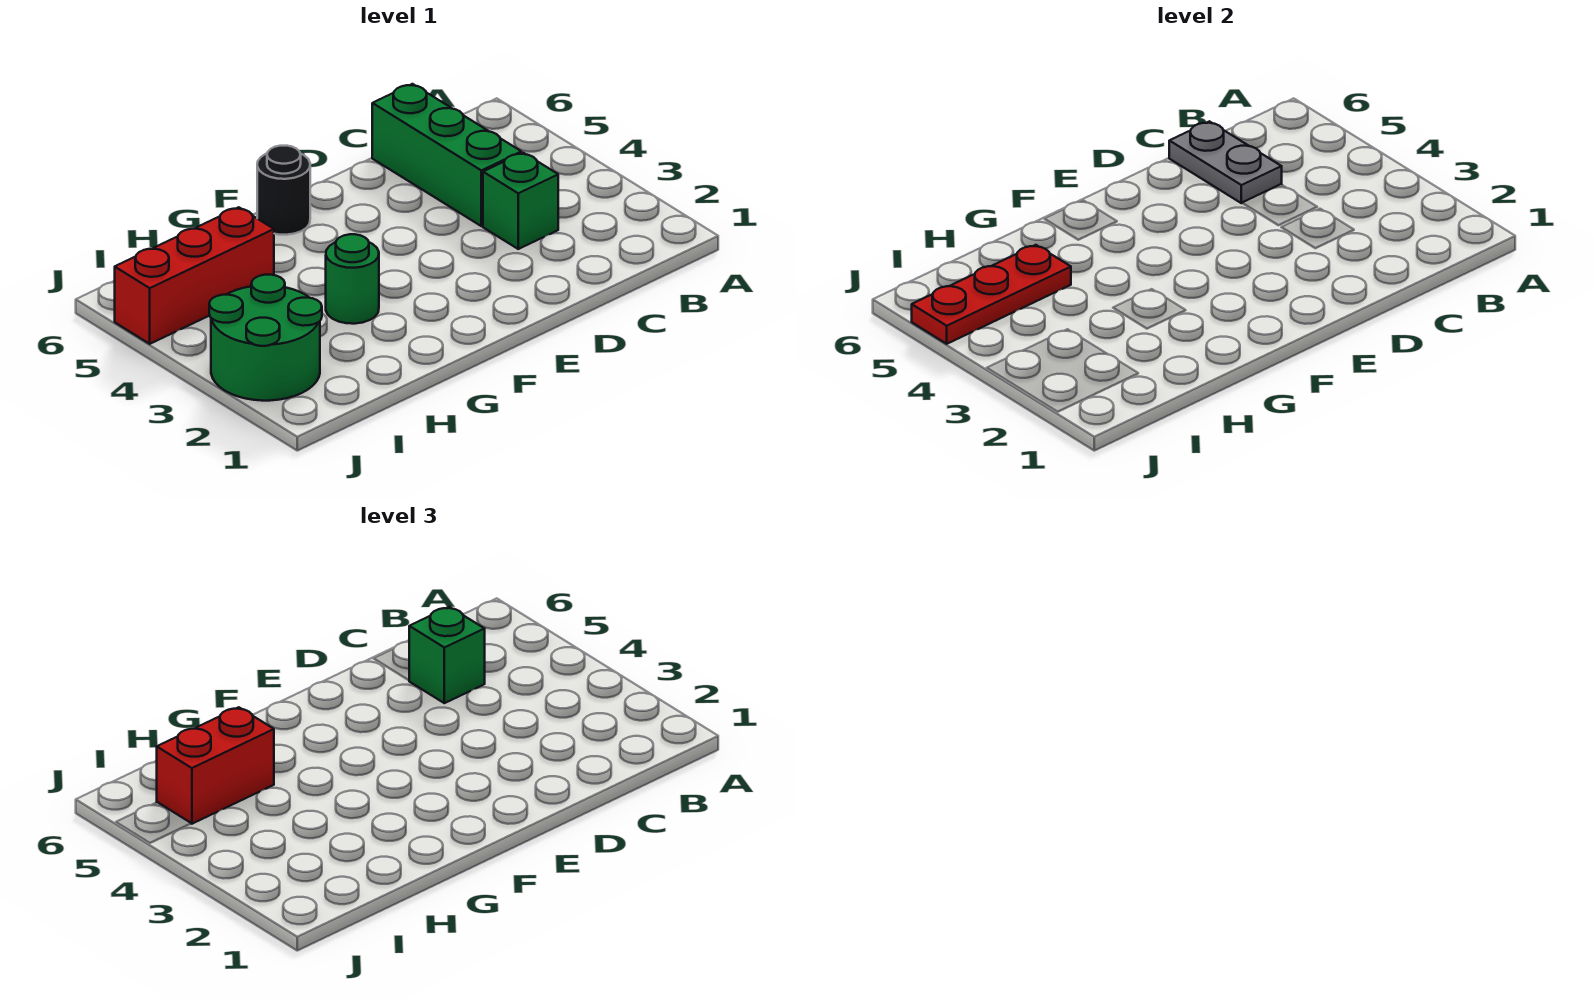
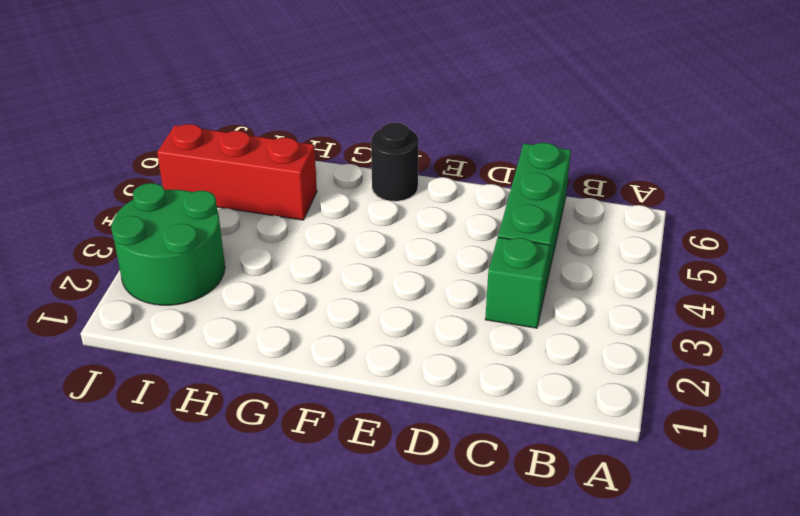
none -> green round brick G3 level 1
none -> grey plate C5:C6 level 2

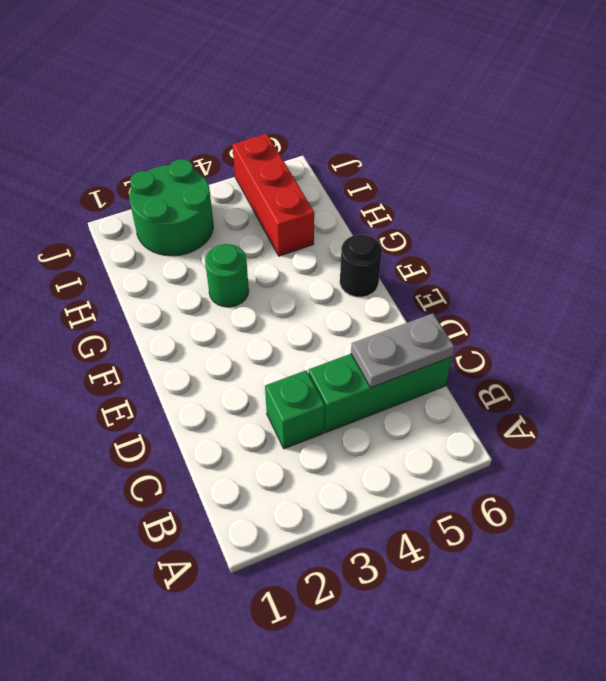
none -> red plate H5:J5 level 2
none -> green brick C5 level 3

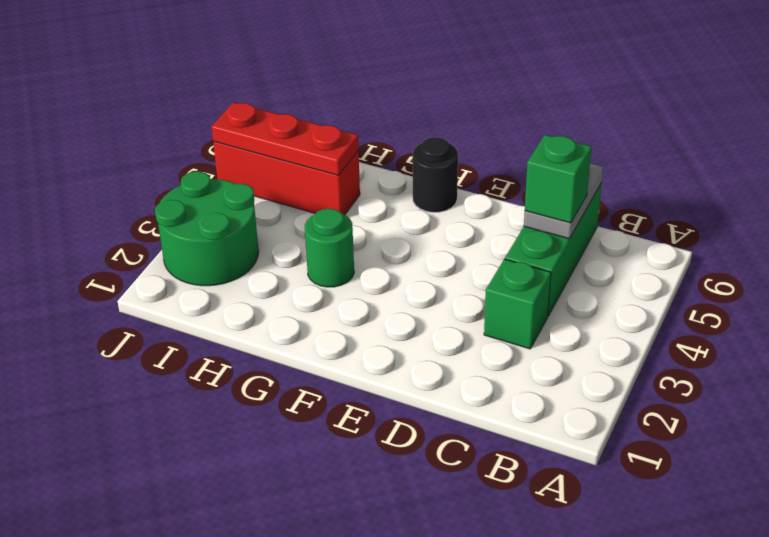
none -> red brick H5:I5 level 3

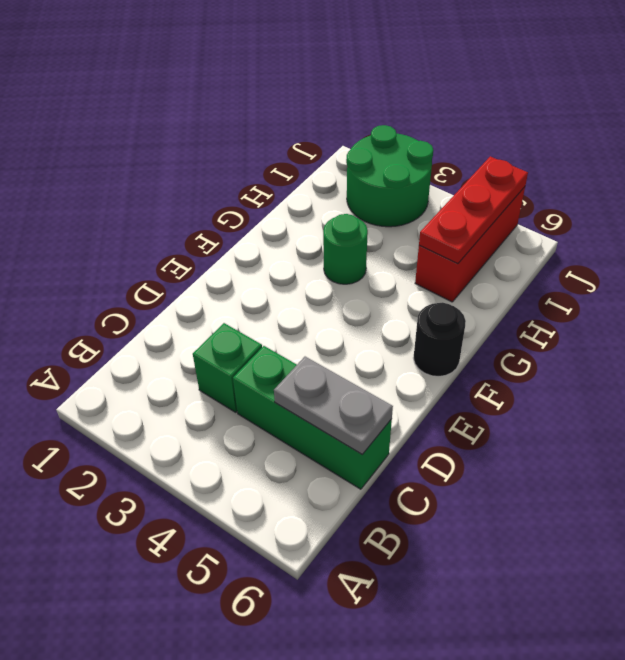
none -> green brick C5 level 3
none -> red brick H5:I5 level 3

